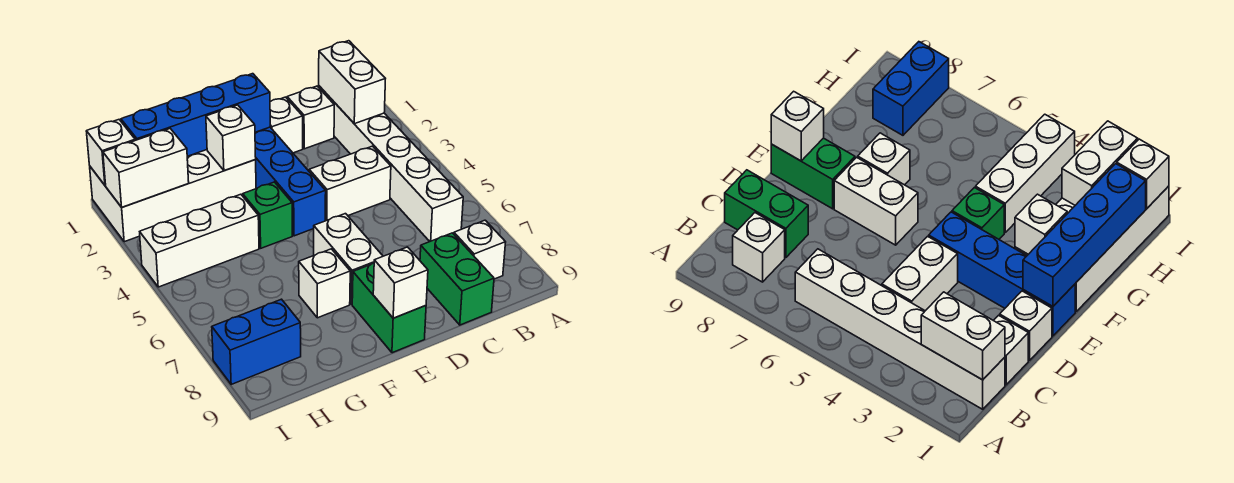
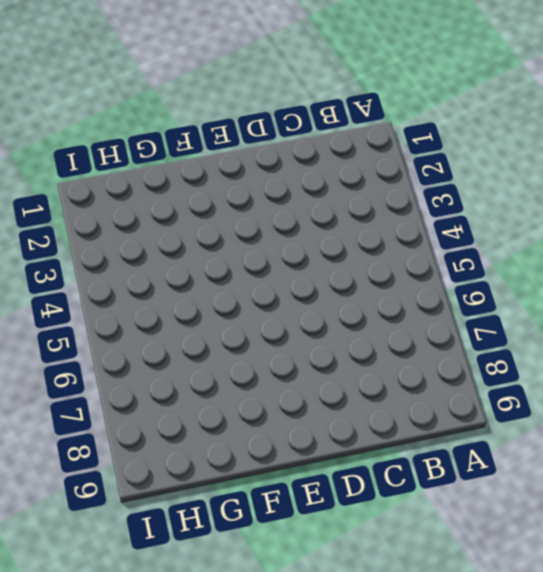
none -> white brick B1:B6 level 1
none -> white brick B8 level 1
none -> white brick C1 level 1

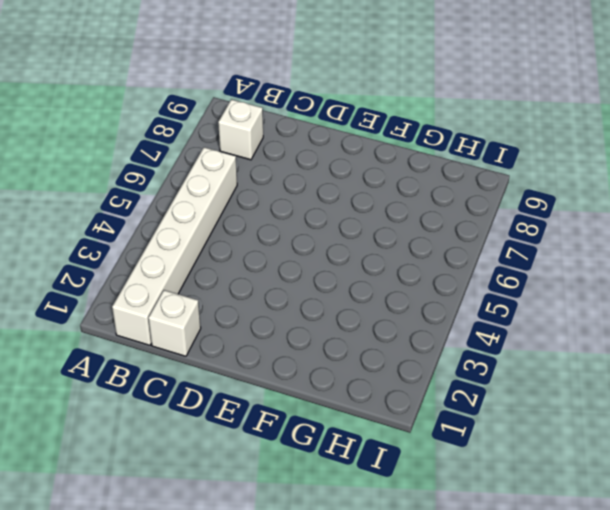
none -> white brick C4:D4 level 1
none -> green brick C8:C9 level 1
none -> white brick D1 level 1

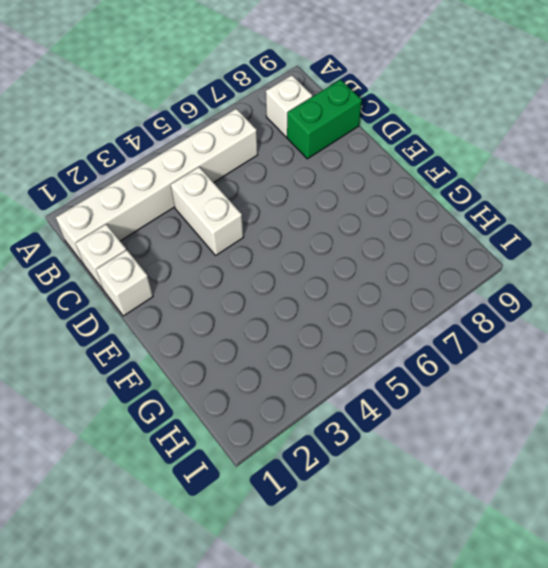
none -> blue brick E1:E4 level 1
none -> white brick E6:E7 level 1
none -> green brick E8:E9 level 1

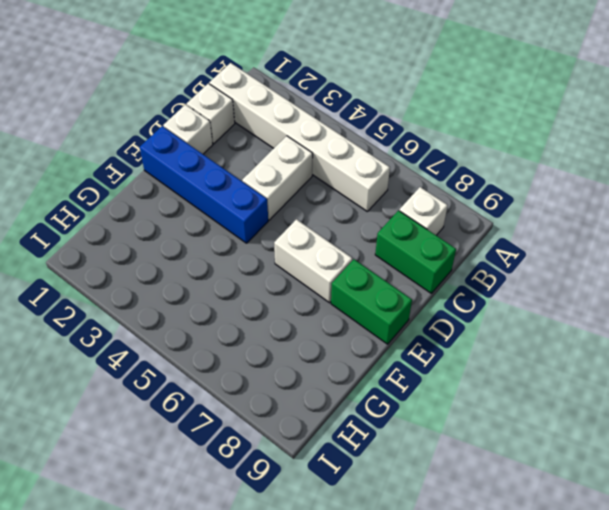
none -> white brick F1:I2 level 1
none -> green brick F4 level 1
none -> white brick F7 level 1

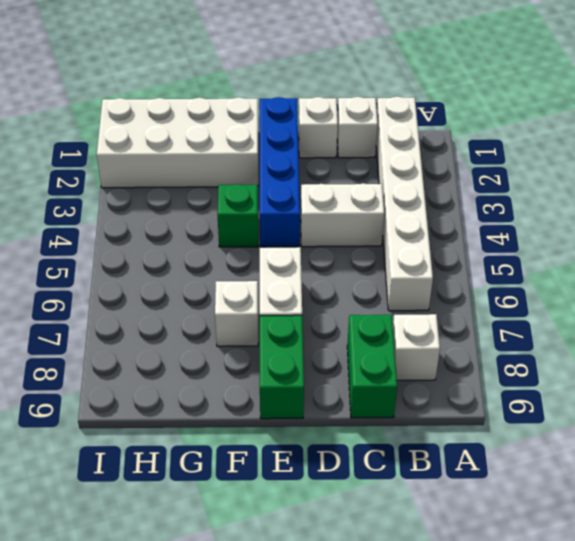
none -> white brick G4:I4 level 1
none -> blue brick H8:I8 level 1
none -> white brick B1:B2 level 2

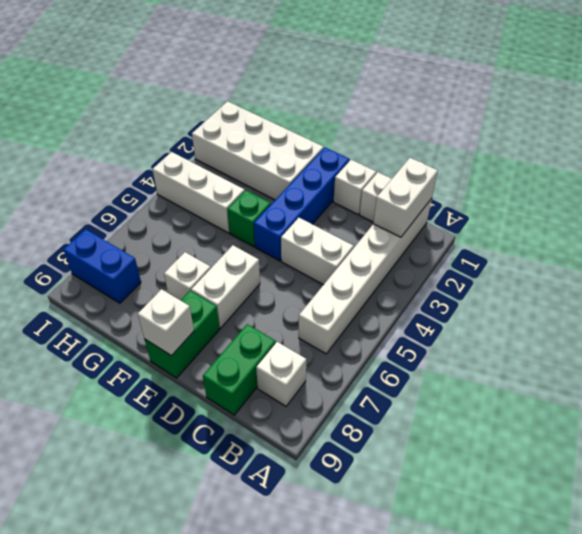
none -> blue brick E1:H1 level 2
none -> white brick F2 level 2
none -> white brick H2:I2 level 2

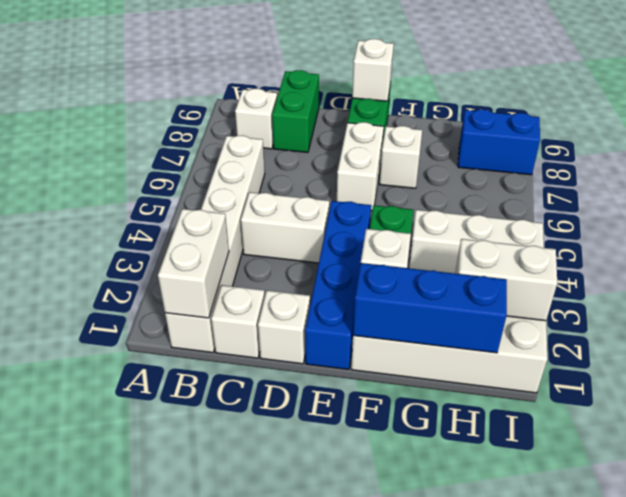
blue brick F1:H1 level 2 -> blue brick E1:H1 level 2
none -> white brick I1 level 2

